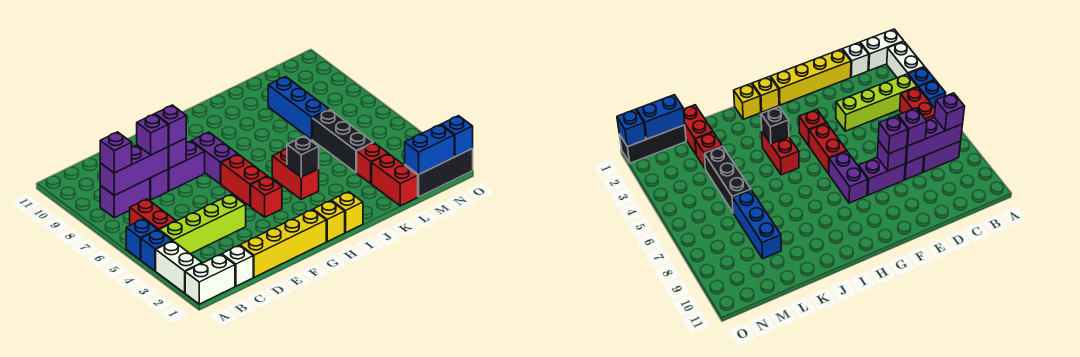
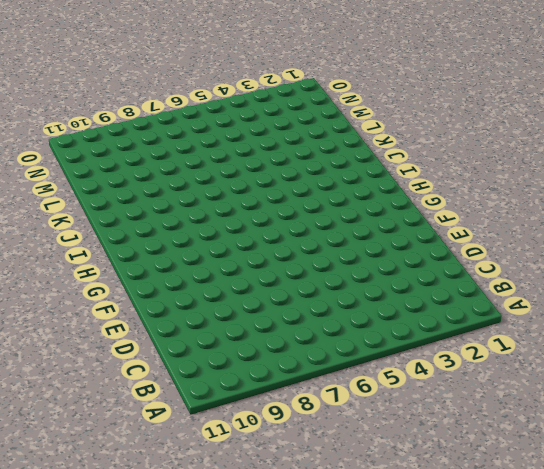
none -> white brick A1:B1 level 1
none -> white brick A2:A3 level 1
none -> blue brick A4 level 1
none -> blue brick A5 level 1

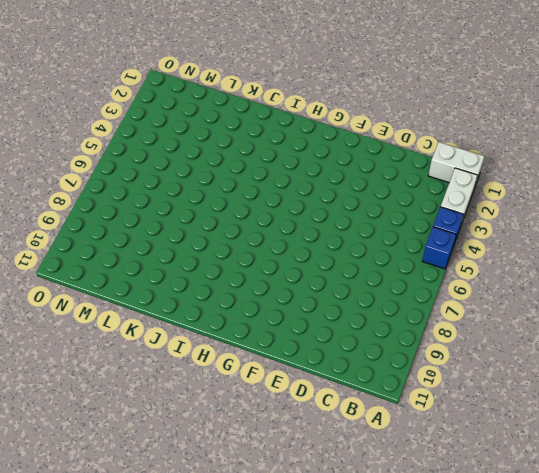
none -> lime brick B4:E4 level 1
none -> red brick B5:B6 level 1
none -> purple brick B8:C8 level 1
none -> white brick C1 level 1

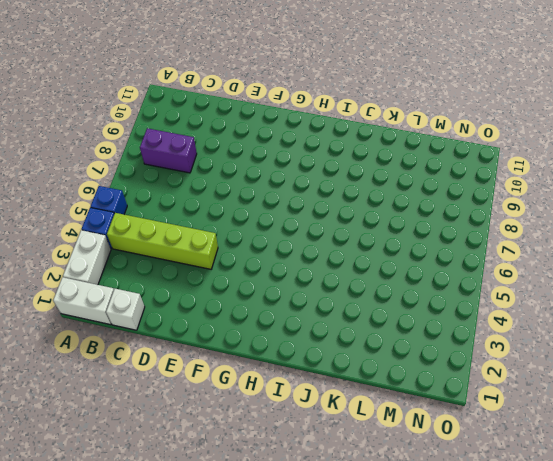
none -> red brick B5:B6 level 1
none -> yellow brick D1:G1 level 1
none -> purple brick D8 level 1
none -> purple brick E8:F8 level 1

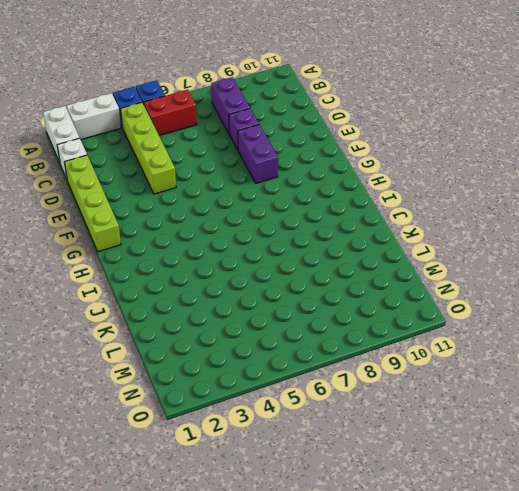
lime brick D1:G1 level 1 -> yellow brick D1:G1 level 1
none -> red brick G4 level 1
none -> red brick G5:G6 level 1
none -> purple brick G7:G8 level 1
none -> yellow brick H1 level 1

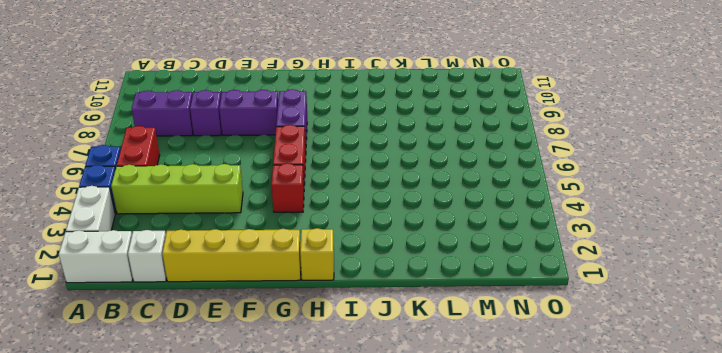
none -> yellow brick I1 level 1
none -> red brick I4:I5 level 1
none -> red brick L1:L2 level 1
none -> red brick L3 level 1

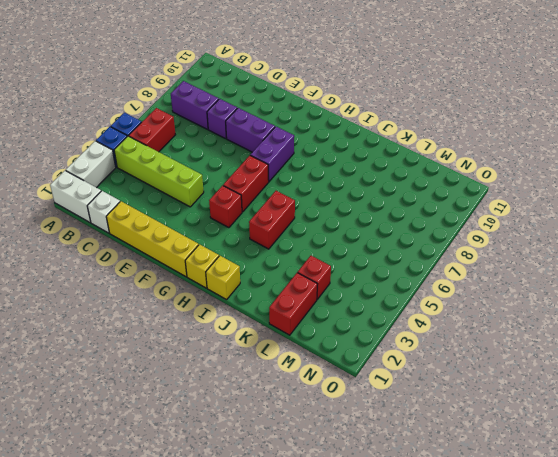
none -> black brick L4:L6 level 1
none -> blue brick L7:L9 level 1
none -> black brick M1:O1 level 1
none -> purple brick B8:D8 level 2

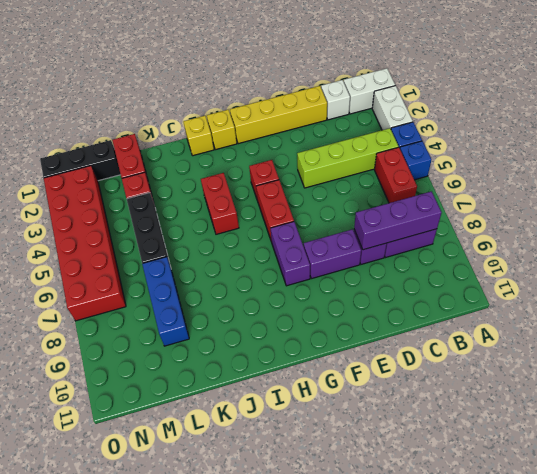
red brick N2:O7 level 1 -> none
none -> purple brick E8 level 2
none -> black brick I4 level 2
none -> blue brick M1:N1 level 2
none -> blue brick O1 level 2

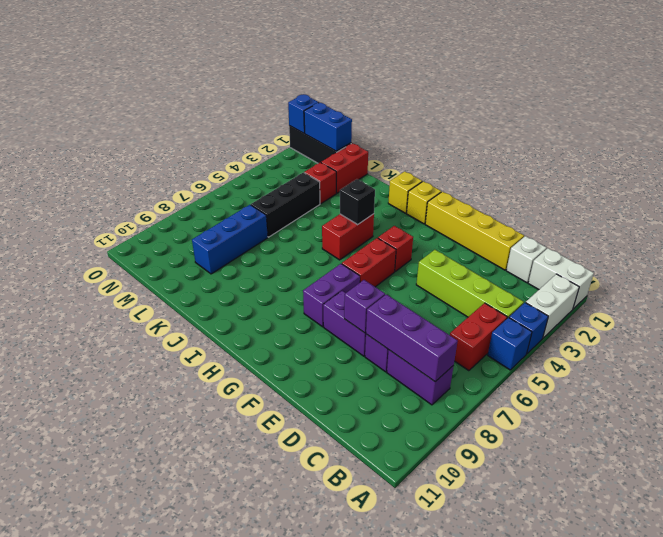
none -> purple brick B8 level 3
none -> purple brick D8 level 3
none -> purple brick E8 level 3

